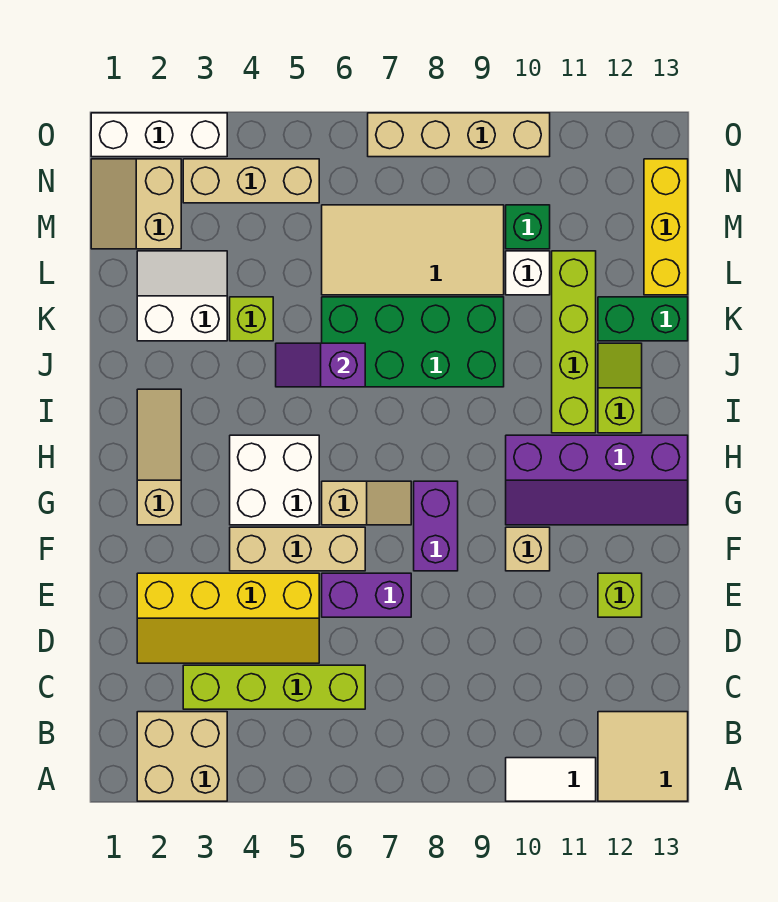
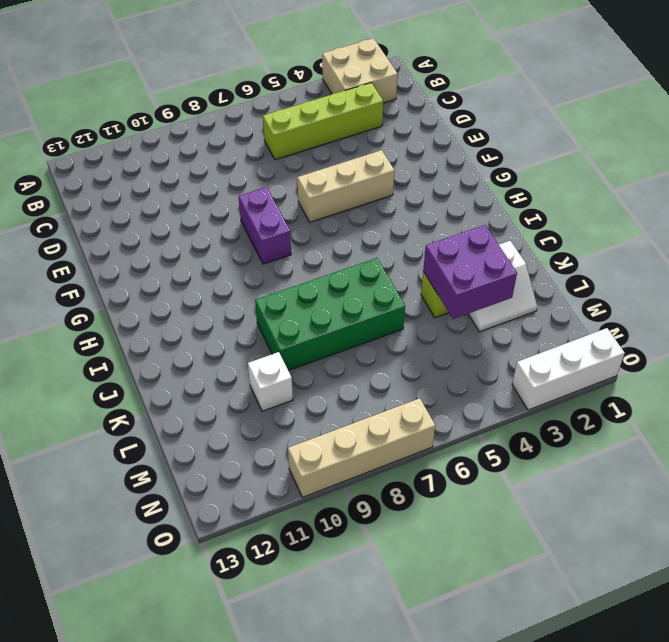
purple brick K3:L4 level 2 -> none
none -> white tile A10:A11 level 1
none -> tan tile A12:B13 level 1
none -> yellow slope D2:E5 level 1 top E

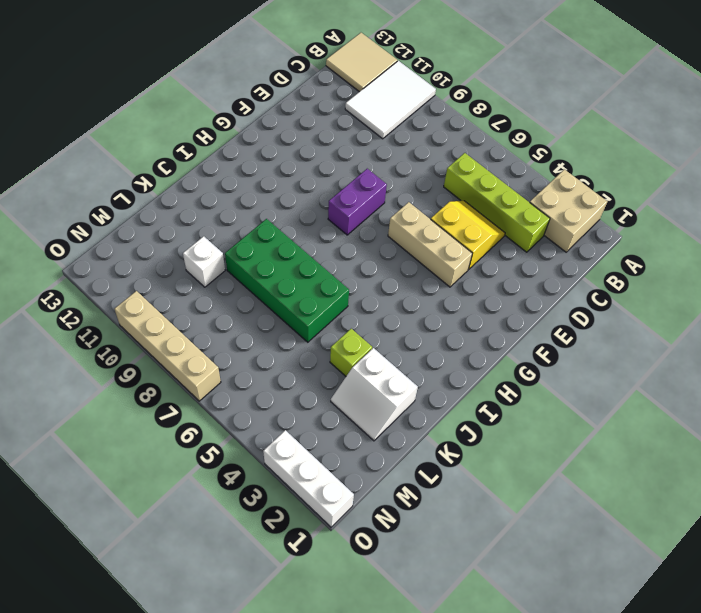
white tile A10:C11 level 1 -> white tile A10:A11 level 1
yellow slope D4:E5 level 1 top E -> yellow slope D2:E5 level 1 top E
none -> purple brick E6:E7 level 1
none -> lime brick E12 level 1
none -> tan brick F10 level 1

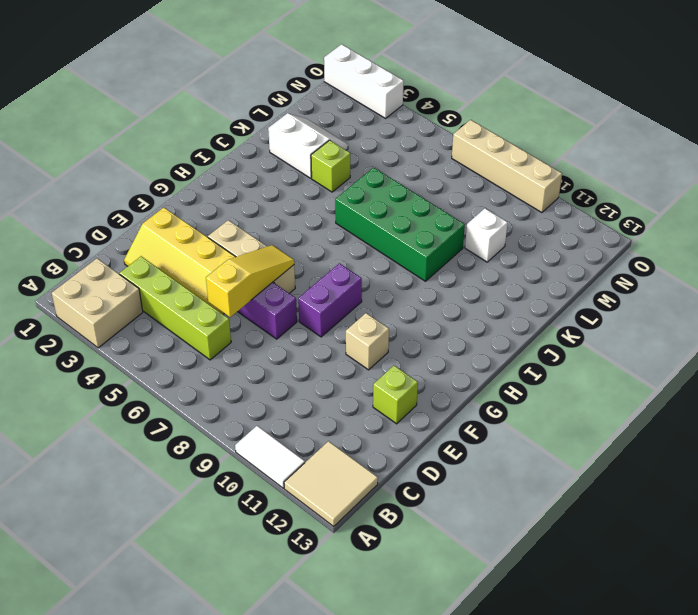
yellow slope D6:F6 level 2 top D -> none
none -> tan slope G2:I2 level 1 top G
none -> white brick G4:H5 level 1
none -> tan slope G6:G7 level 1 top 6

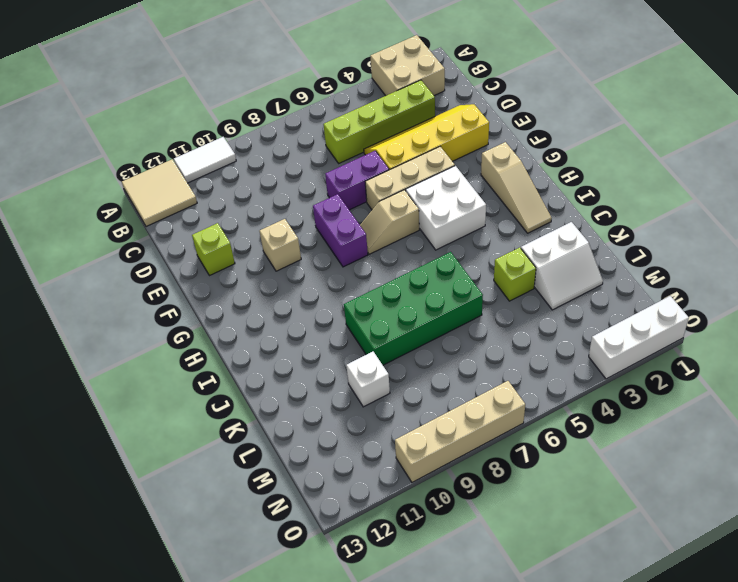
none -> purple slope G10:H13 level 1 top H
none -> lime brick I11:L11 level 1
none -> lime slope I12:J12 level 1 top I

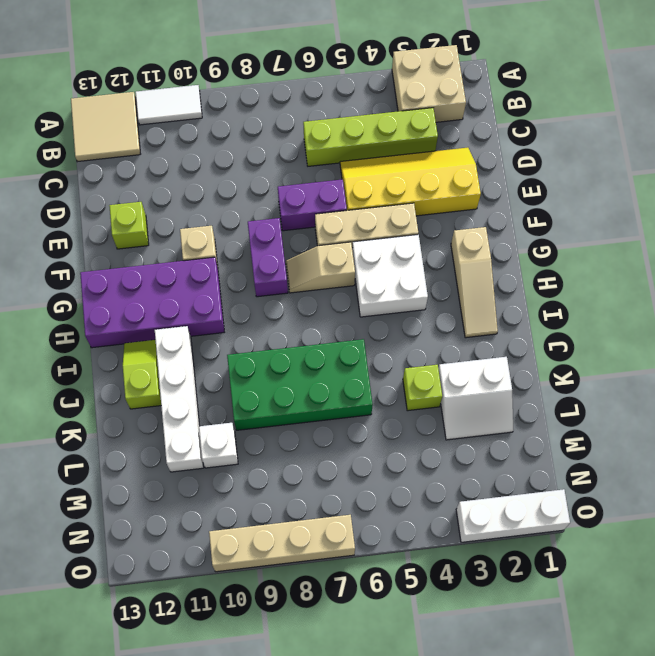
purple brick G10:H13 level 1 -> purple slope G10:H13 level 1 top H
white brick I11:L11 level 1 -> lime brick I11:L11 level 1
lime slope I12:J12 level 1 top J -> lime slope I12:J12 level 1 top I
none -> green brick K12:K13 level 1
none -> tan tile L6:M9 level 1
none -> yellow brick L13:N13 level 1

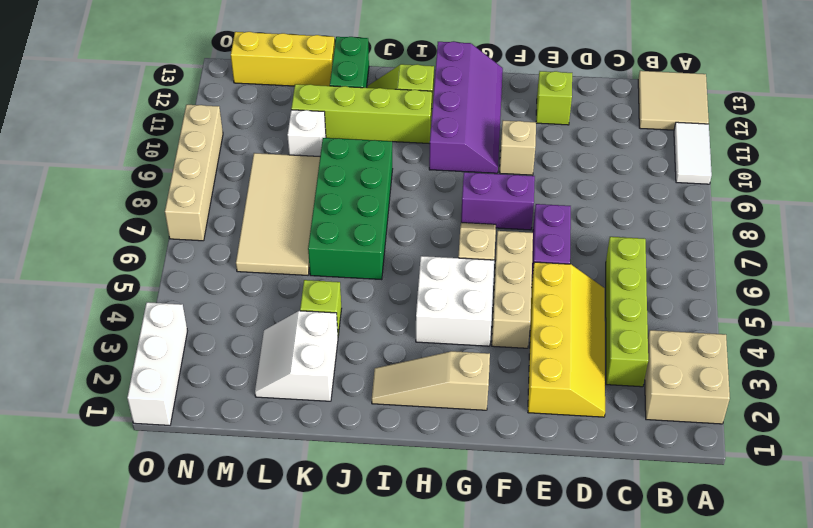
none -> tan slope M1:N2 level 1 top 2
none -> green brick M10 level 1
none -> tan brick N3:N5 level 1

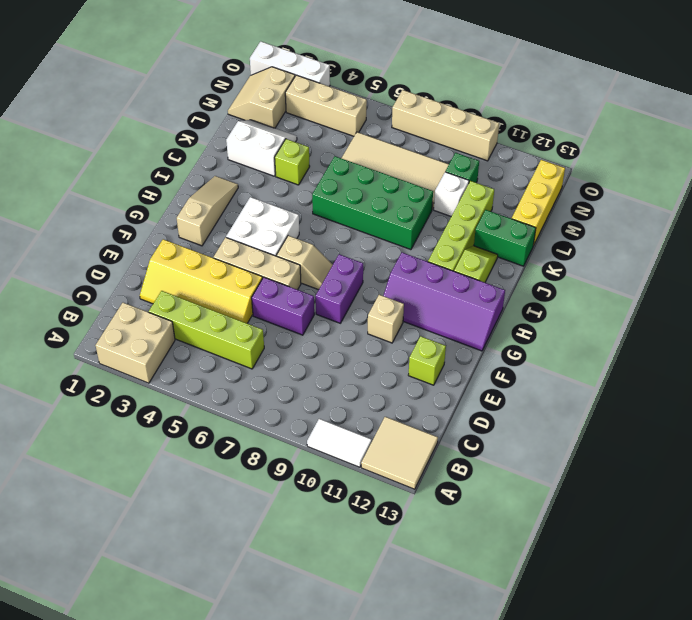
none -> purple slope J5:J6 level 2 top 6

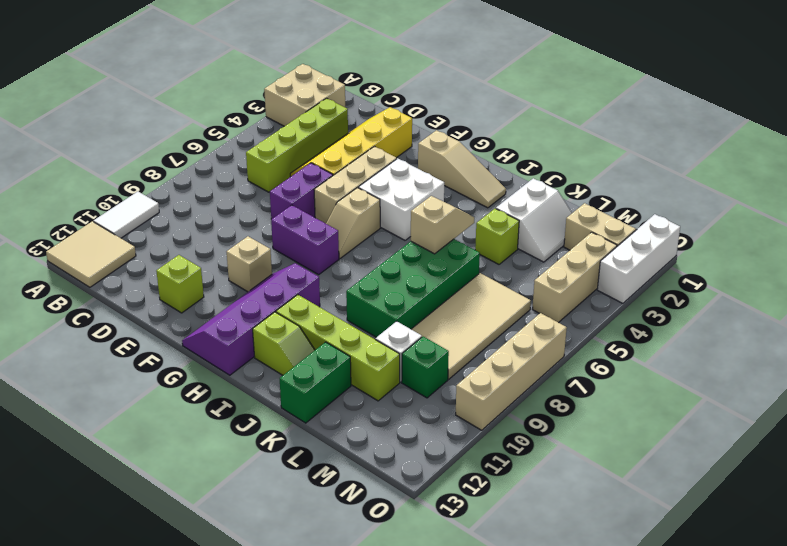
tan slope J5:J6 level 2 top 6 -> purple slope J5:J6 level 2 top 6
none -> yellow brick L13:N13 level 1

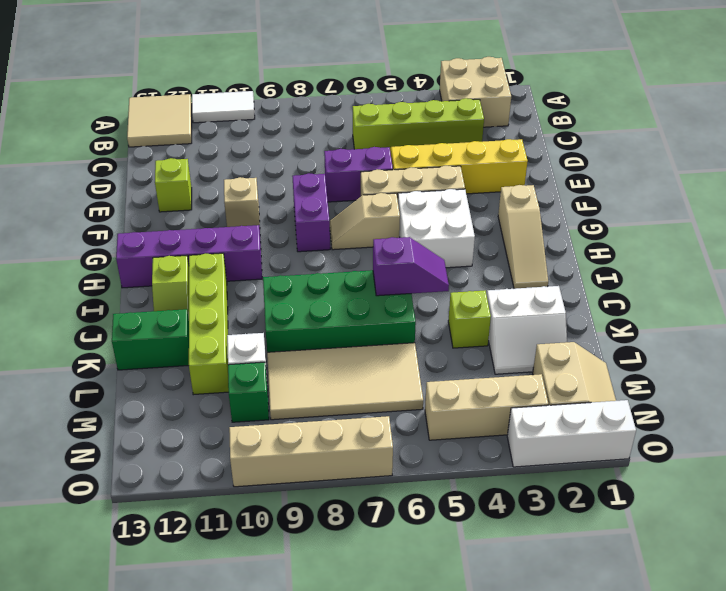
none -> yellow brick L13:N13 level 1

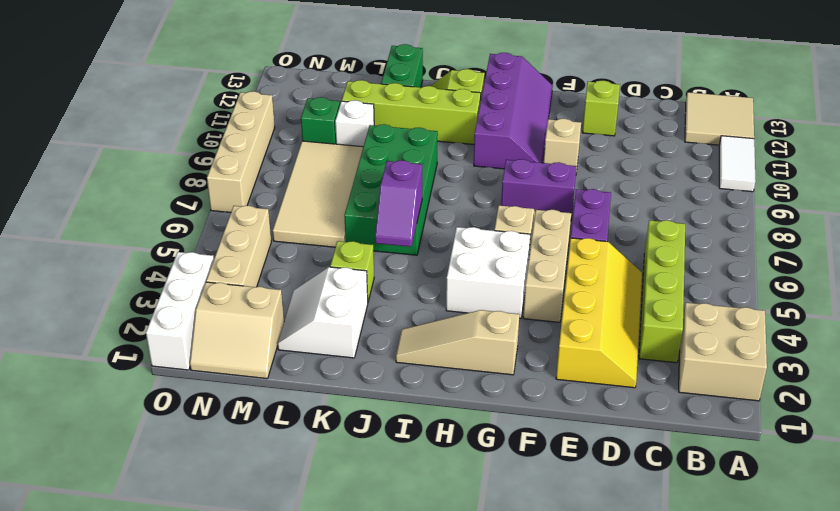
none -> yellow brick L13:N13 level 1

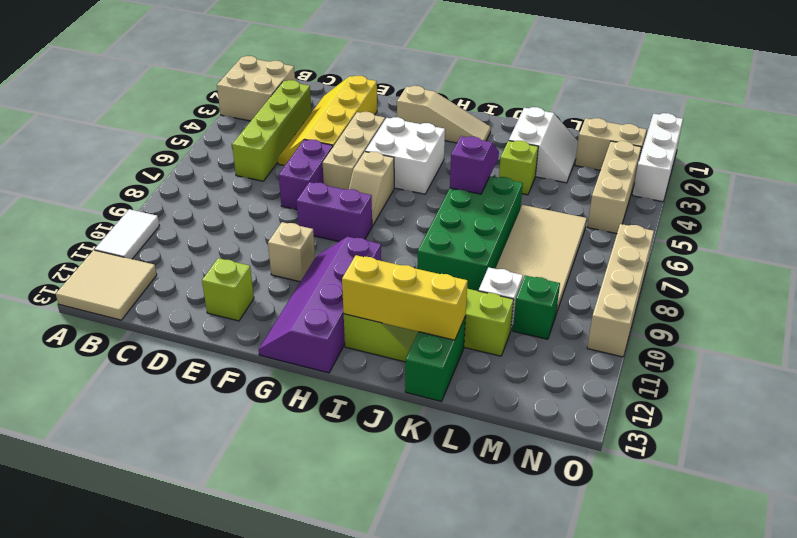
yellow brick I12:K12 level 2 -> yellow brick L13:N13 level 1

